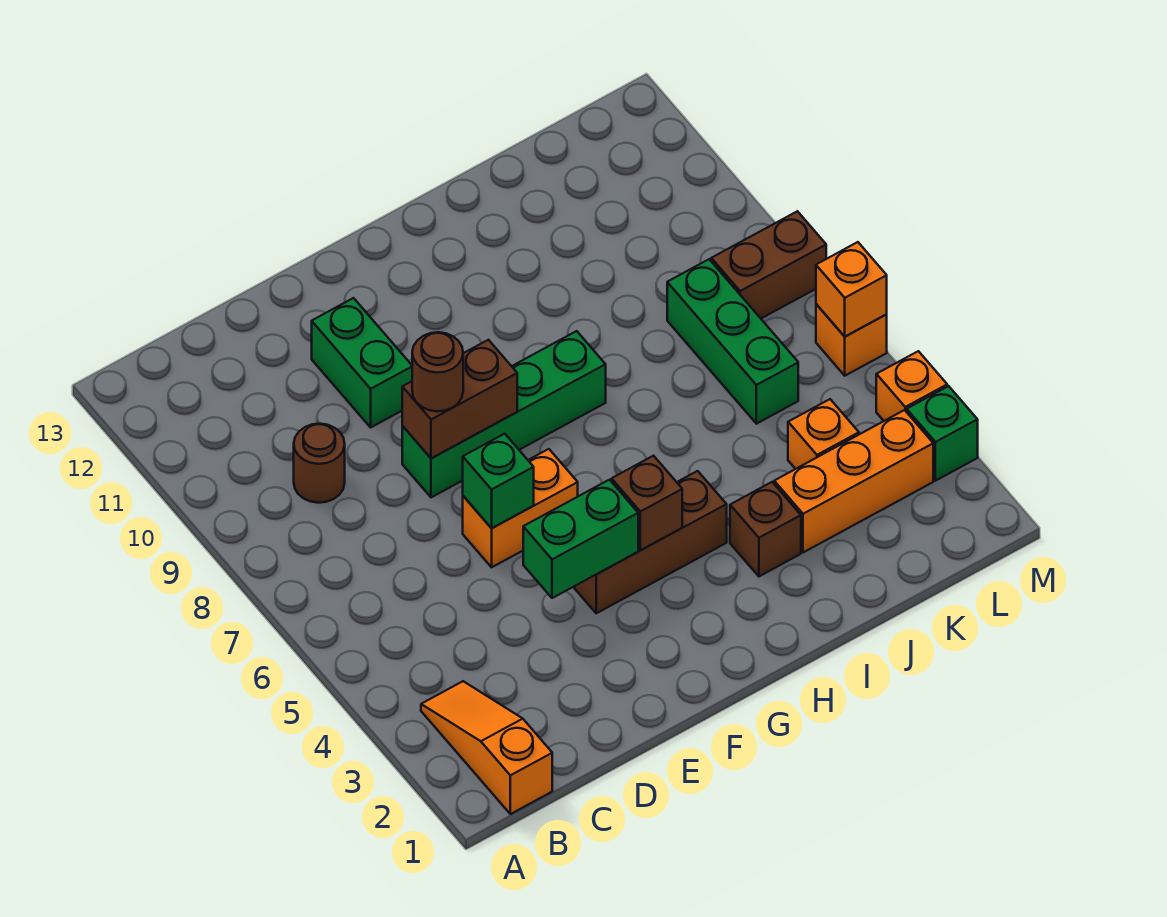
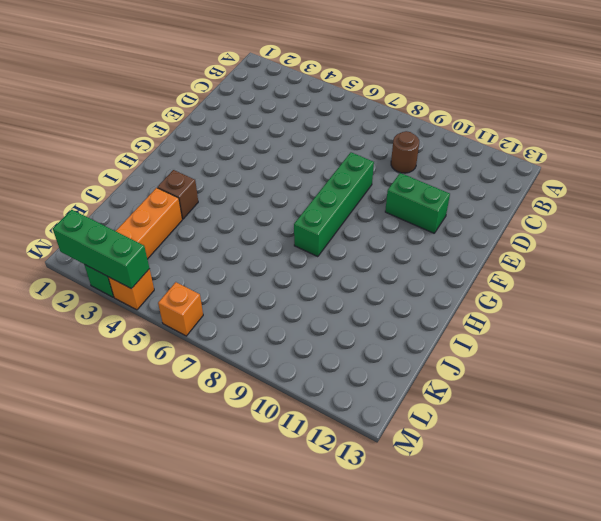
green brick M2:M4 level 2 -> green brick K6:K8 level 1
none -> orange slope B1:B3 level 1 top 1
none -> orange brick E6:F6 level 1
none -> brown brick F4:H4 level 1

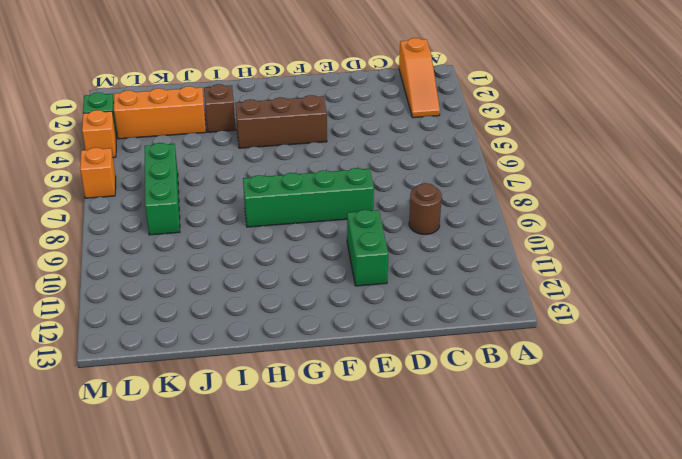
none -> orange brick E6:F6 level 1
none -> orange brick K4 level 1
none -> brown brick L8:M8 level 1

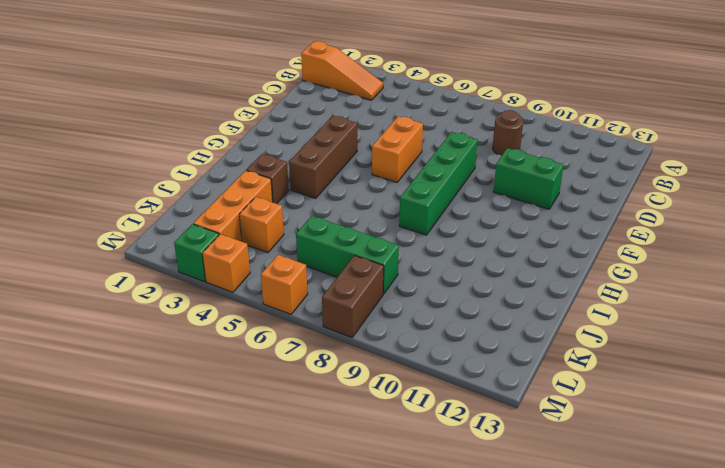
none -> green brick E4:F4 level 2
none -> green brick E6 level 2
none -> brown brick E8:F8 level 2

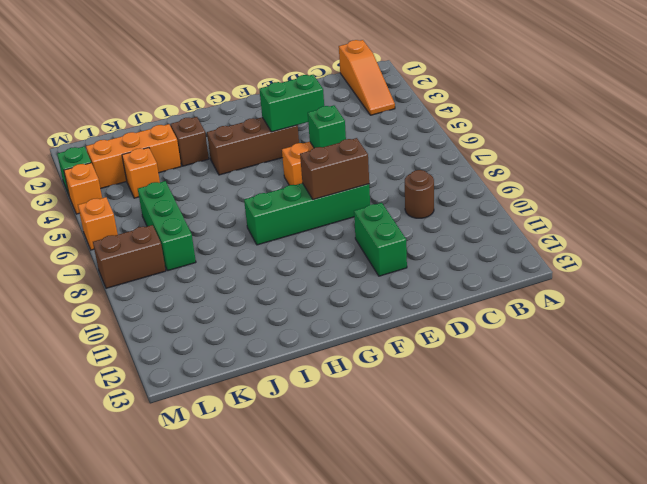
none -> brown brick G4 level 2
none -> orange brick M6 level 2
none -> brown round brick E8 level 3

